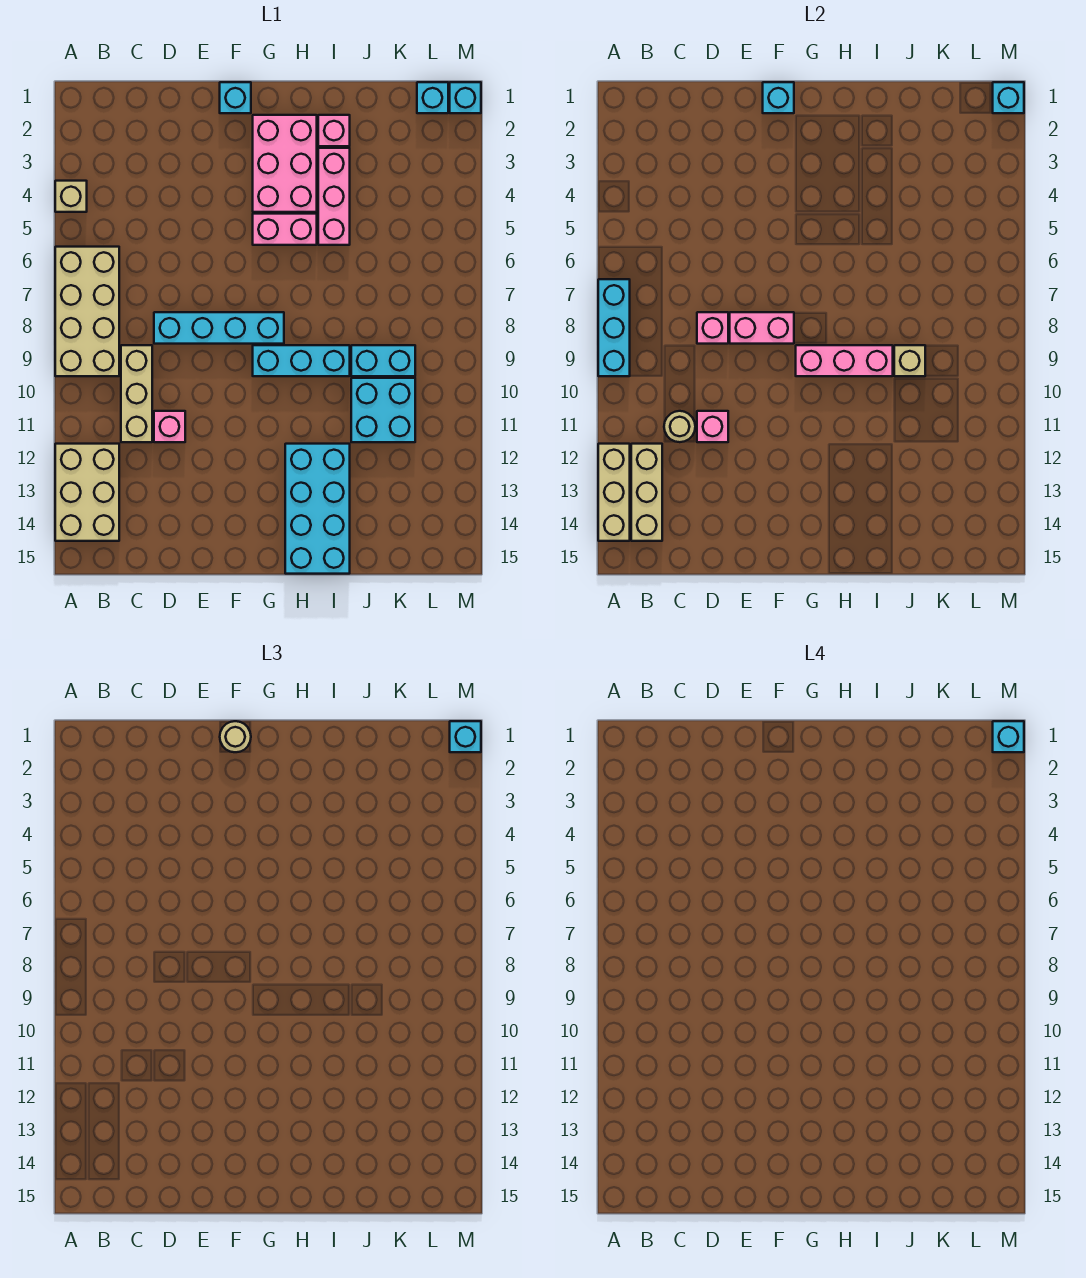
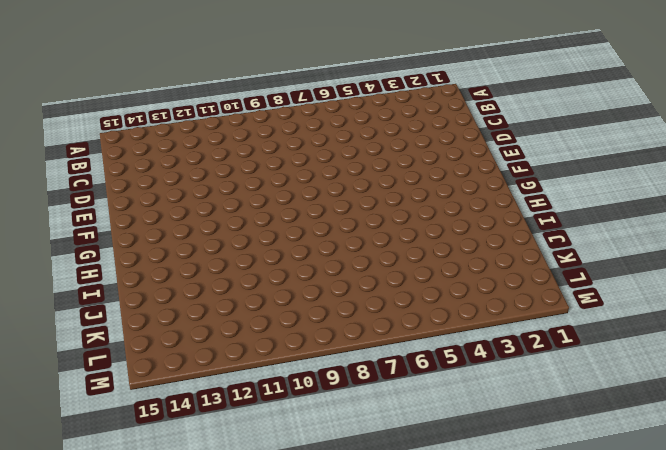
none -> tan brick A4 level 1
none -> tan brick A6:B9 level 1
none -> tan brick A12:B14 level 1
none -> tan brick C9:C11 level 1

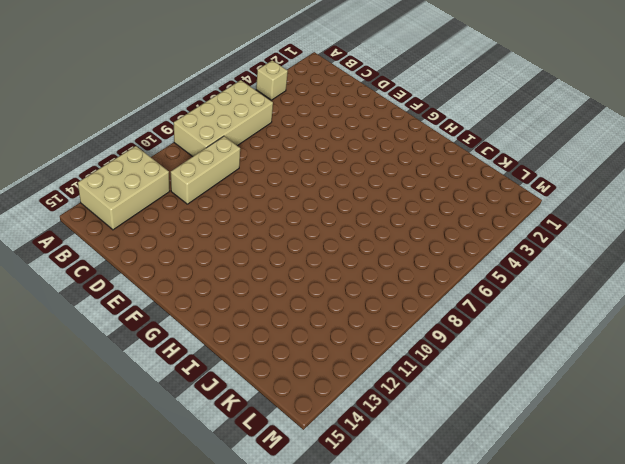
none -> cyan brick D8:G8 level 1
none -> pink brick D11 level 1
none -> cyan brick F1 level 1
none -> pink brick G2:H4 level 1

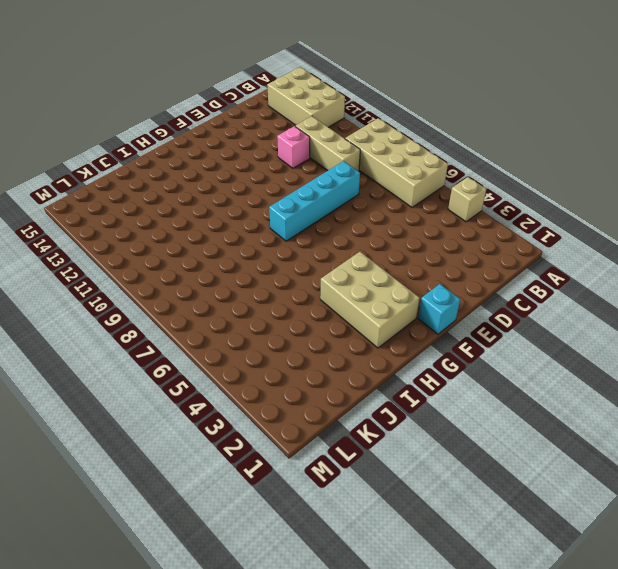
tan brick G2:H4 level 1 -> pink brick G2:H4 level 1
none -> pink brick G5:H5 level 1
none -> cyan brick G9:I9 level 1
none -> cyan brick H12:I15 level 1
none -> pink brick I2 level 1

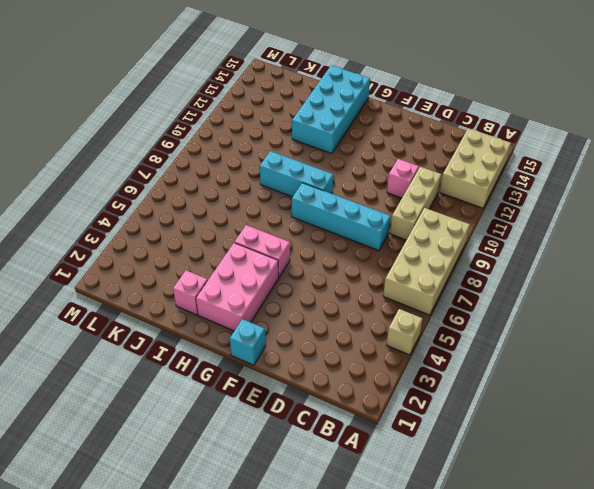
none -> pink brick I3:I5 level 1
none -> cyan brick J9:K9 level 1
none -> cyan brick J10:K11 level 1
none -> cyan brick L1 level 1

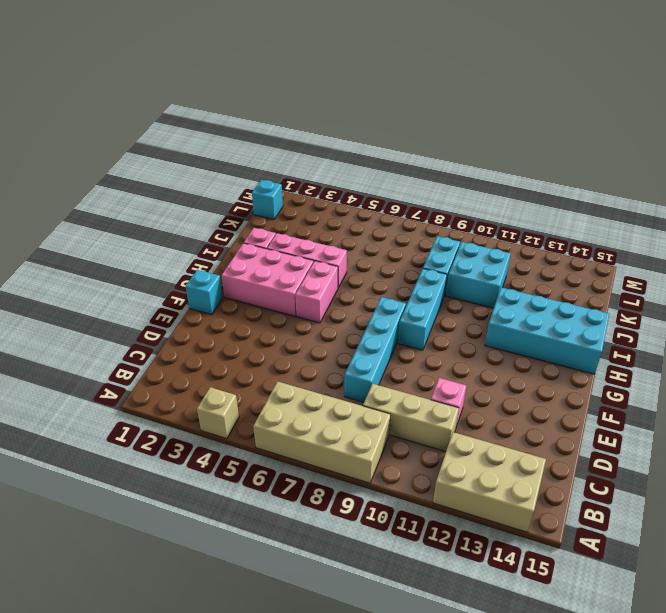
none -> cyan brick M1 level 1
none -> cyan brick A7:A9 level 2
none -> tan brick A12:A14 level 2
none -> tan brick B12:B14 level 2

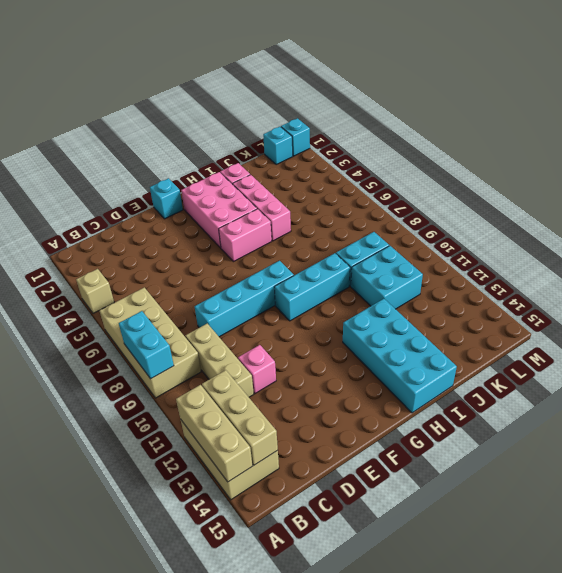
cyan brick A8:A9 level 2 -> cyan brick A7:A9 level 2
none -> tan round brick C11 level 2
none -> pink brick D8 level 2
none -> pink brick D11 level 2
none -> pink brick E8:F8 level 2

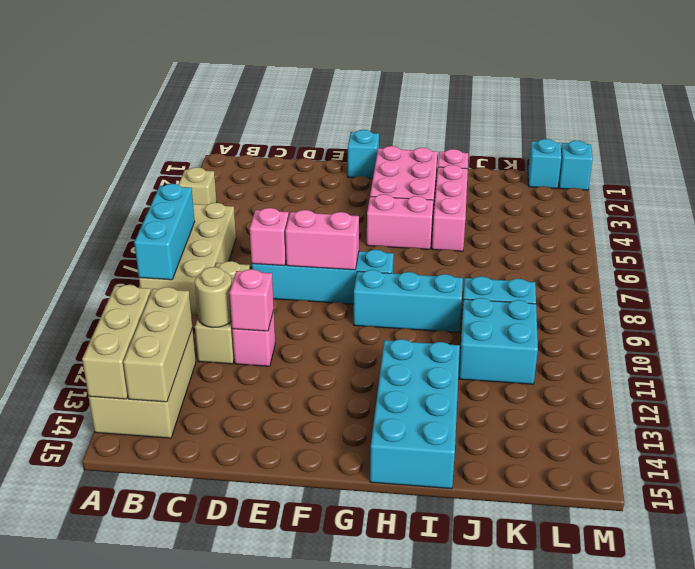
none -> cyan brick F1 level 2
none -> pink brick G9:I9 level 2
none -> tan brick J9 level 2
none -> cyan brick M1 level 2

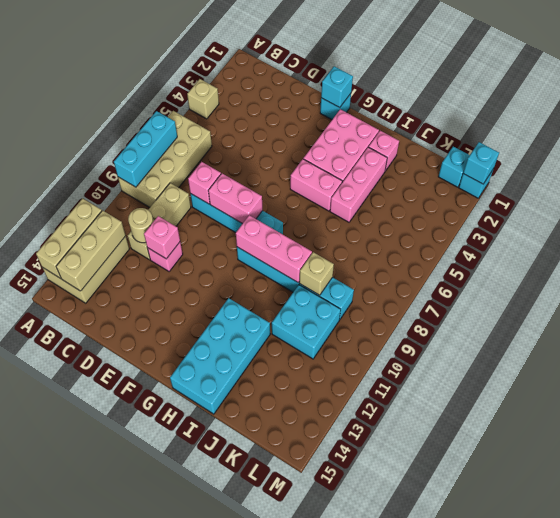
none -> tan round brick F1 level 3
none -> cyan brick M1 level 3
none -> cyan brick M1 level 4

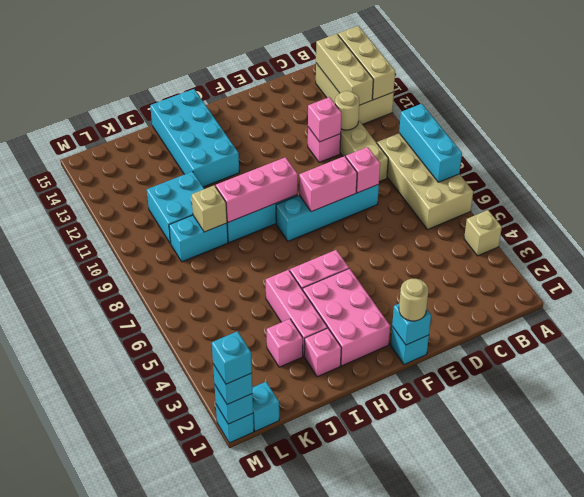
pink brick J3 level 1 -> none

